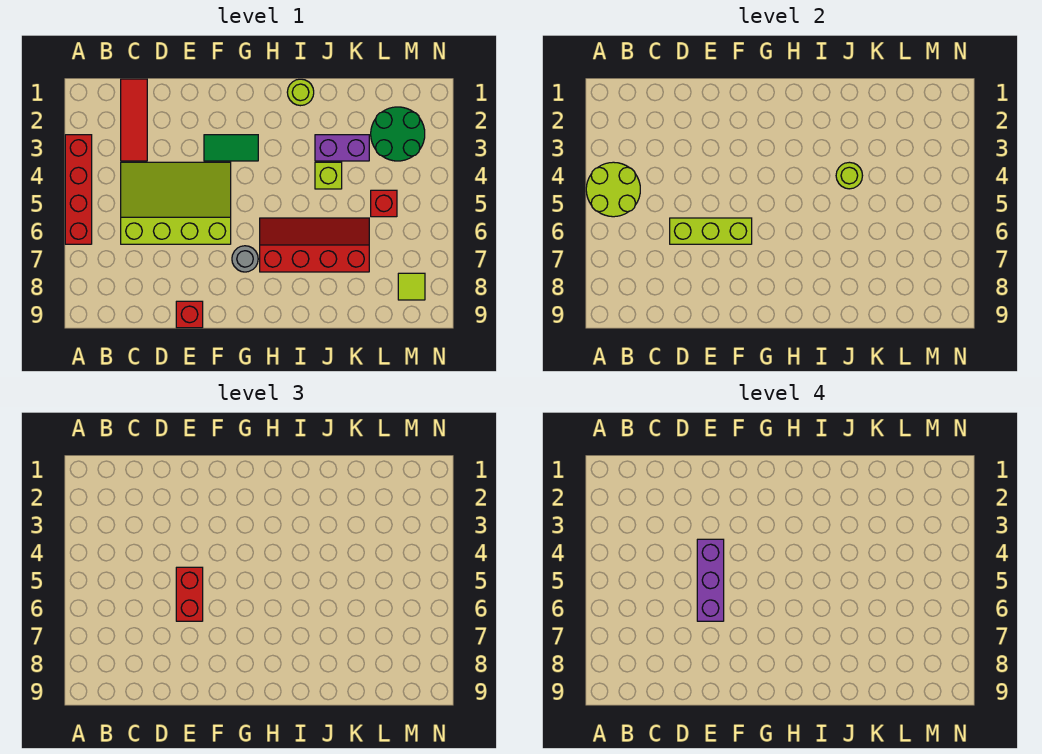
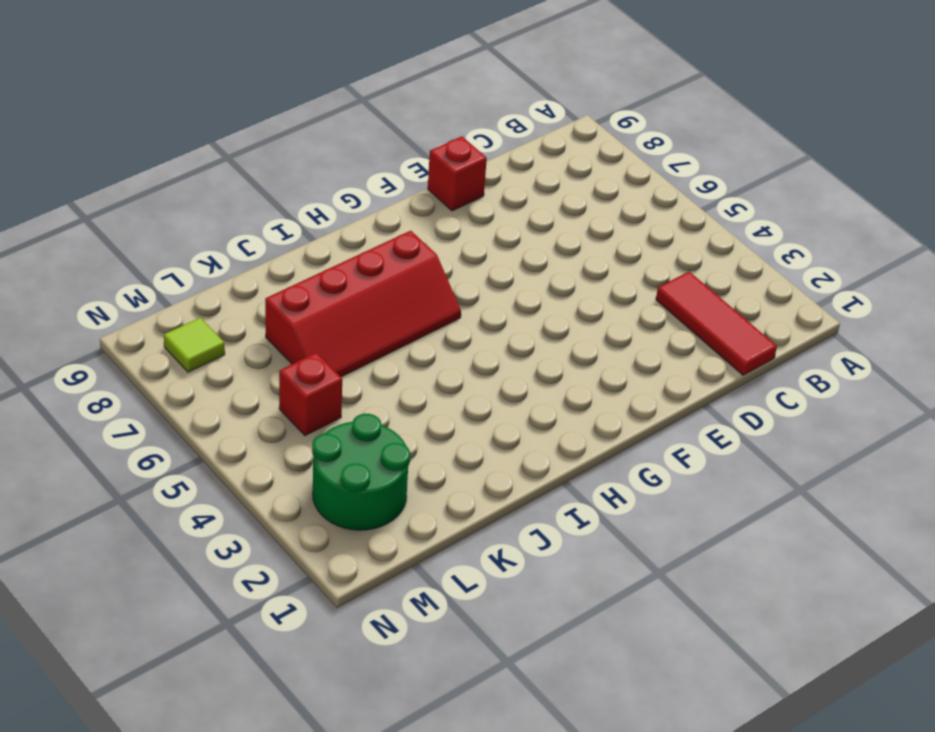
none -> red brick A3:A6 level 1
none -> lime slope C4:F6 level 1 top 6
none -> green tile F3:G3 level 1

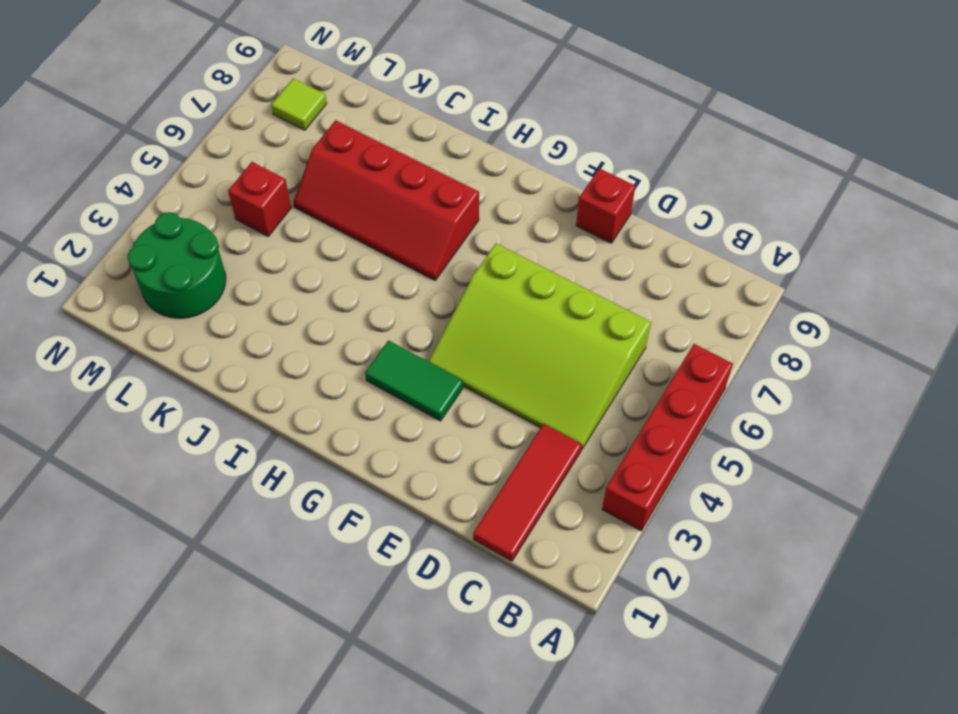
none -> grey round brick G7 level 1
none -> lime round brick I1 level 1
none -> purple brick J3:K3 level 1

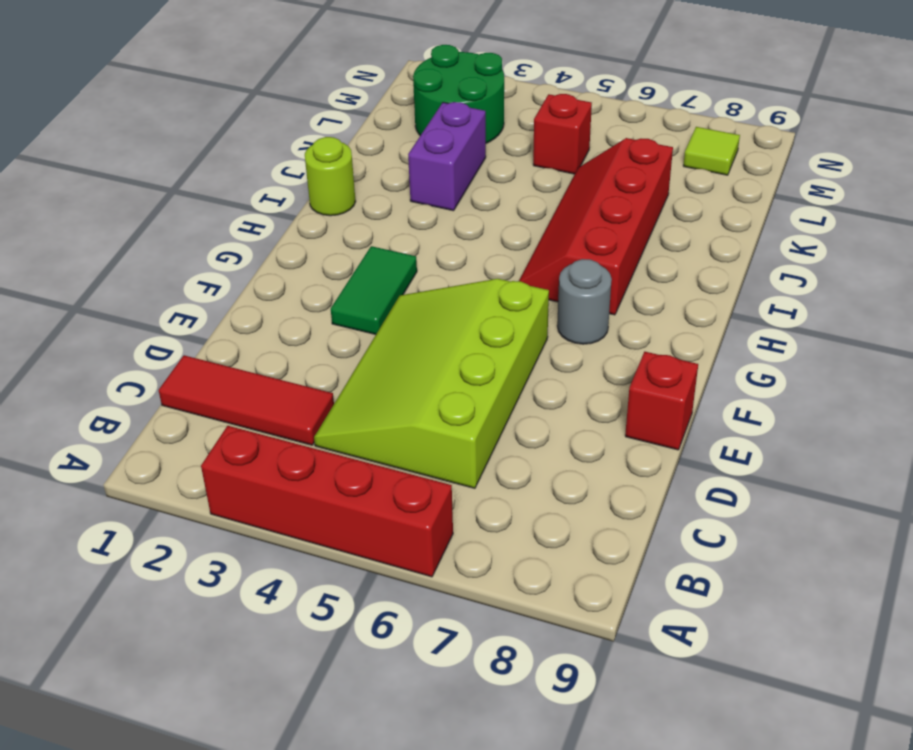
none -> lime brick J4 level 1
none -> lime round brick A4:B5 level 2
none -> lime brick D6:F6 level 2

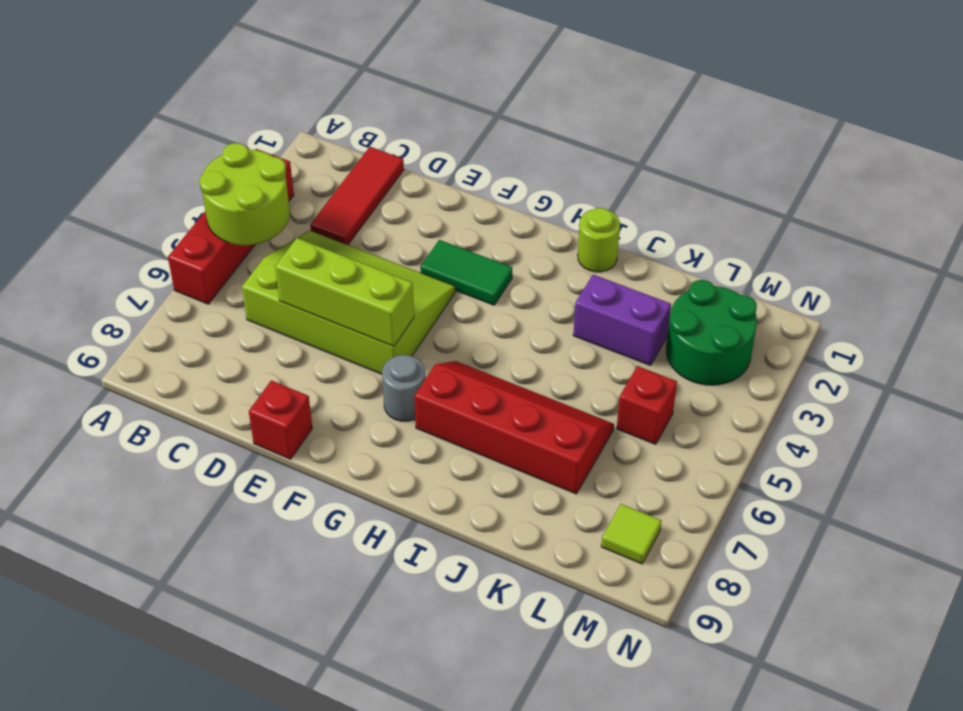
none -> lime brick J4 level 1
none -> lime round brick J4 level 2
none -> red brick E5:E6 level 3

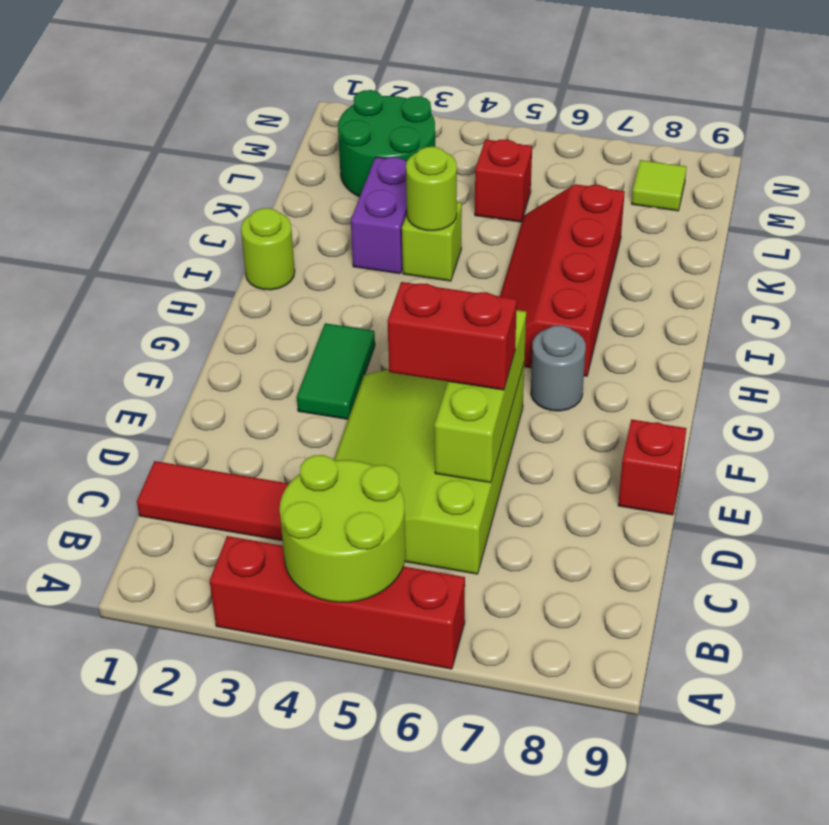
none -> purple brick E4:E6 level 4

